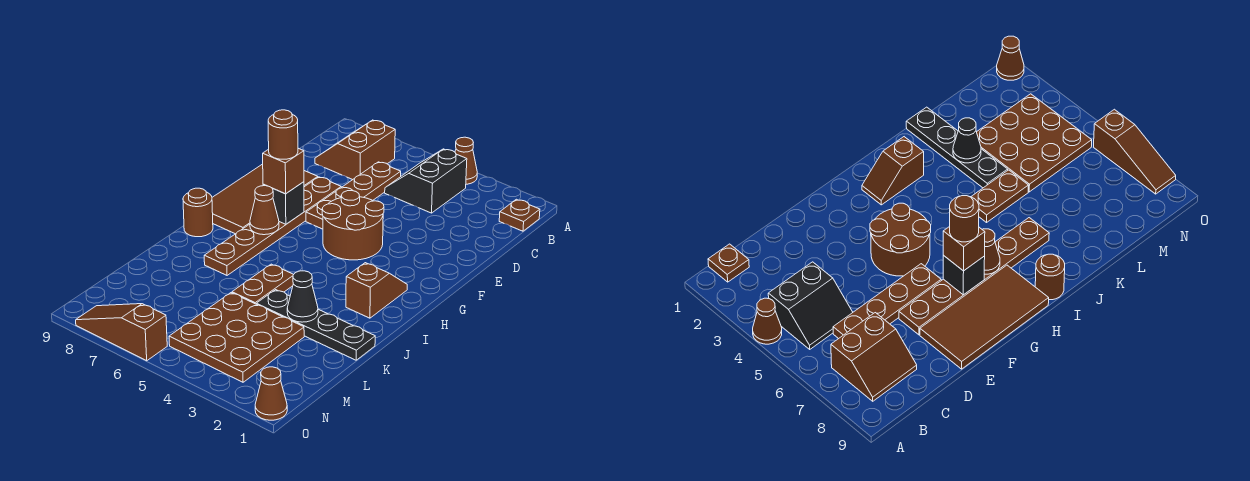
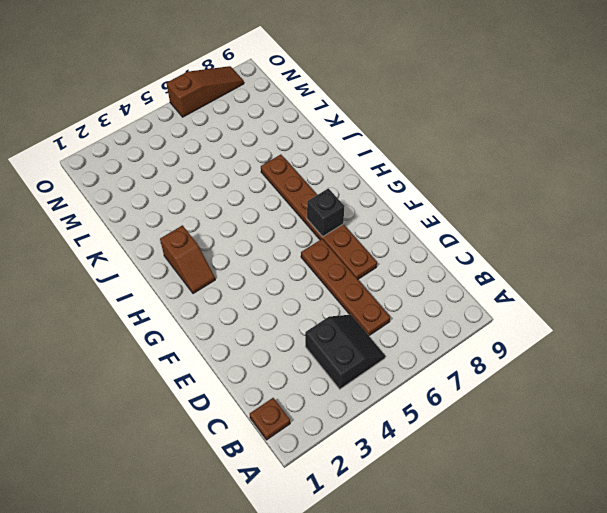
none -> brown cone A4 level 1
none -> brown slope B7:C8 level 1 top 7
none -> brown tile E8:H9 level 1

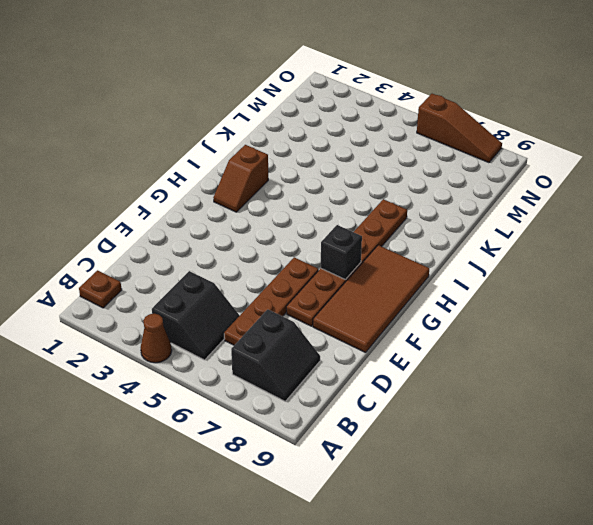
black slope B7:C8 level 1 top 7 -> brown slope B7:C8 level 1 top 7
none -> brown round brick F4:G5 level 1
none -> brown round brick I9 level 1
none -> brown plate J5:K5 level 1

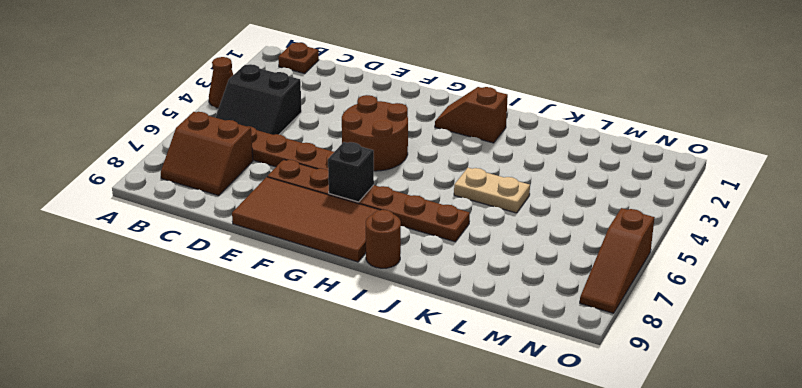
tan plate J5:K5 level 1 -> brown plate J5:K5 level 1
none -> black plate K1:K4 level 1
none -> brown plate L3:N5 level 1
none -> brown cone O1 level 1

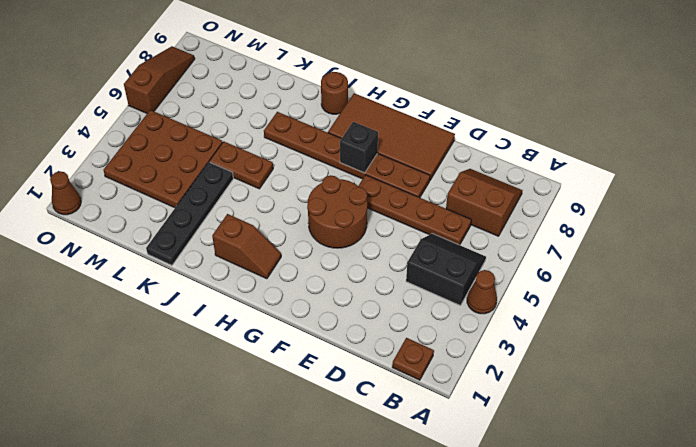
none -> brown cone H7 level 2
none -> black cone K3 level 2
none -> brown brick G7 level 3

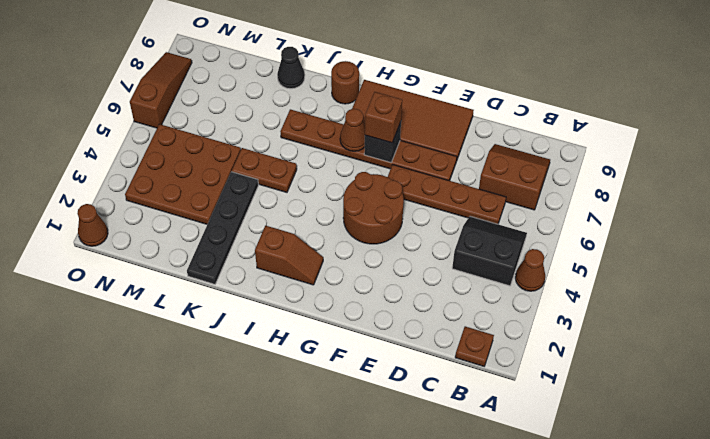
black cone K9 level 1 -> black cone K3 level 2
none -> brown round brick G7 level 4

